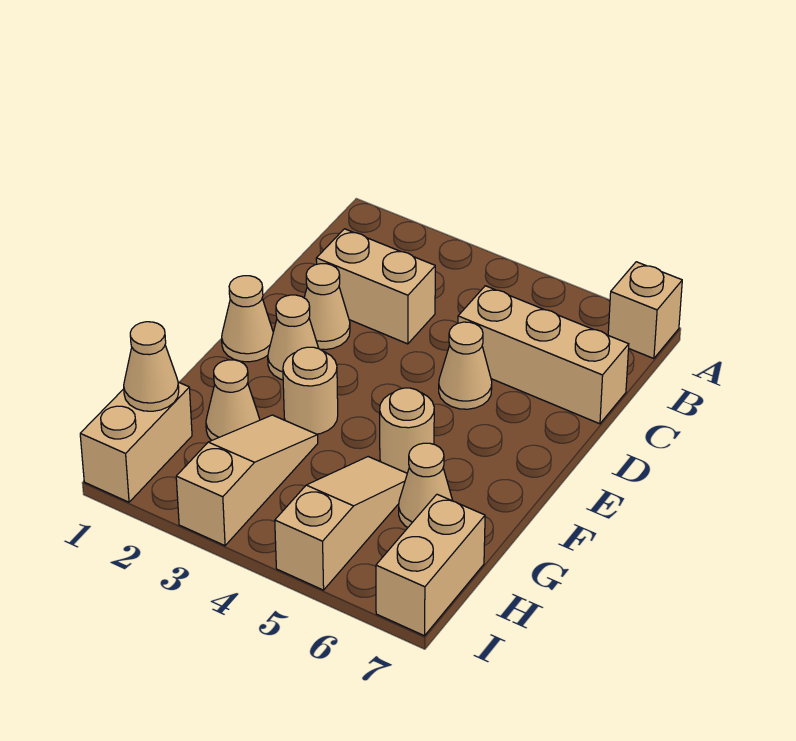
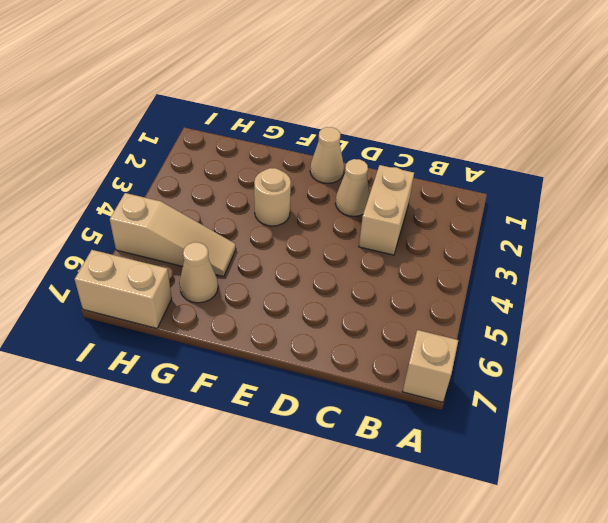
none -> tan brick C5:C7 level 1
none -> tan cone D5 level 1
none -> tan cone E2 level 1

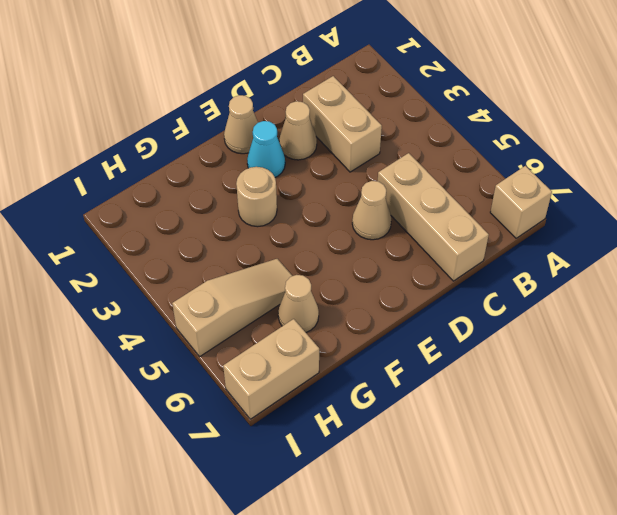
cyan cone E2 level 1 -> tan cone E2 level 1
none -> tan round brick F5 level 1
none -> tan cone G2 level 1
none -> tan slope G3:I3 level 1 top I

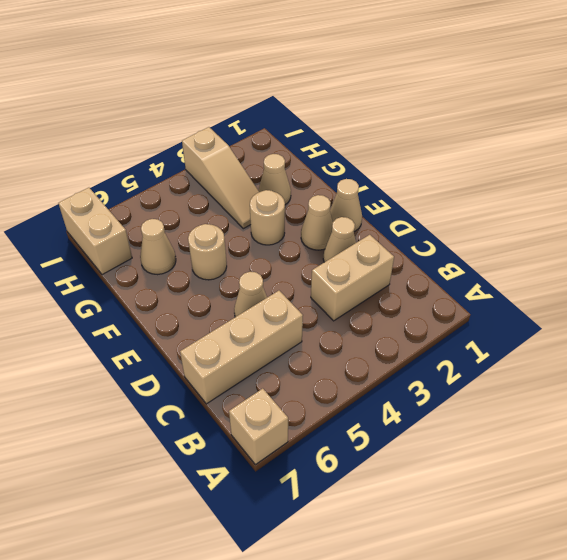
none -> tan slope G5:I5 level 1 top I
none -> tan brick H1:I1 level 1
none -> tan cone H1 level 2

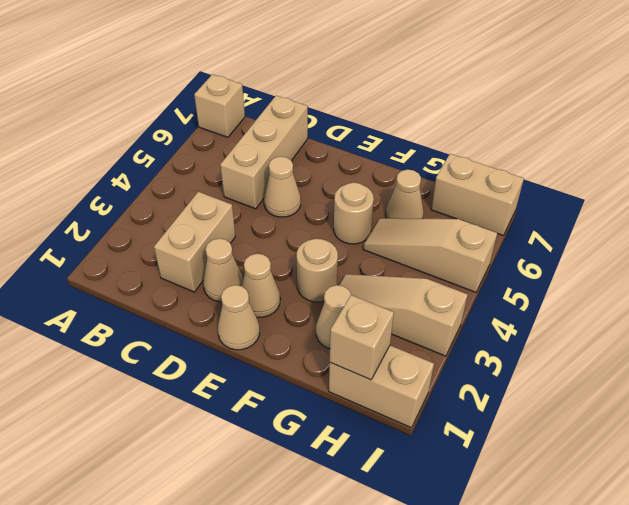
tan brick H1 level 2 -> tan cone H1 level 2

